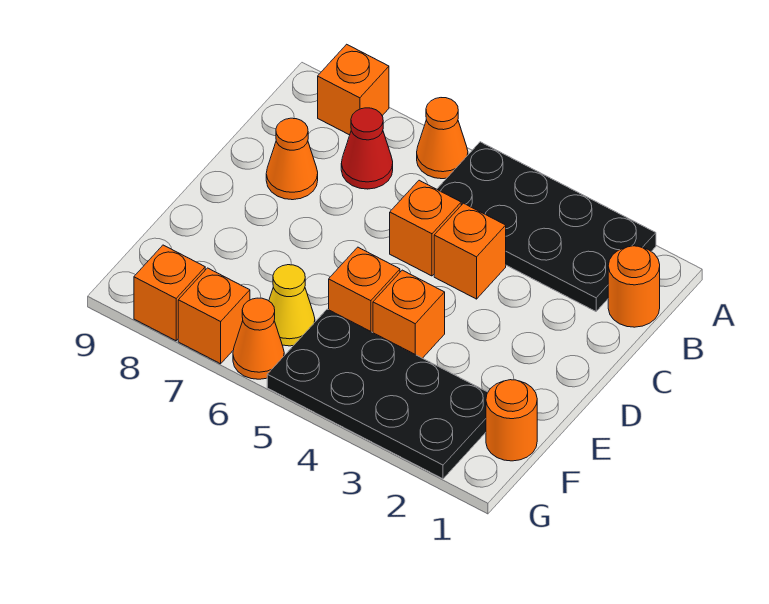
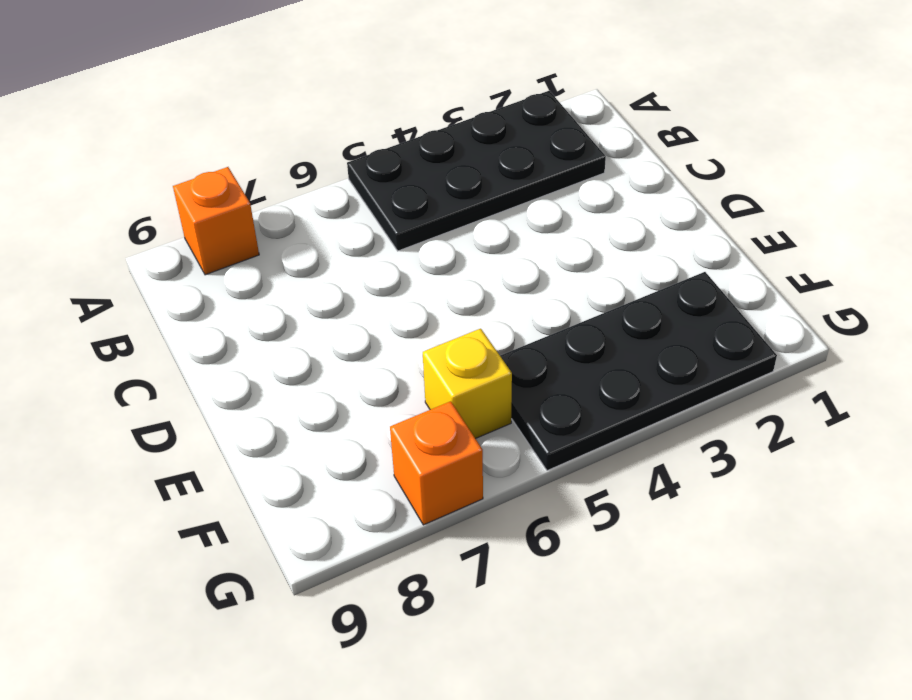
yellow brick F6 level 1 -> yellow cone F6 level 1
none -> orange cone A6 level 1
none -> orange round brick B1 level 1
none -> red cone B7 level 1

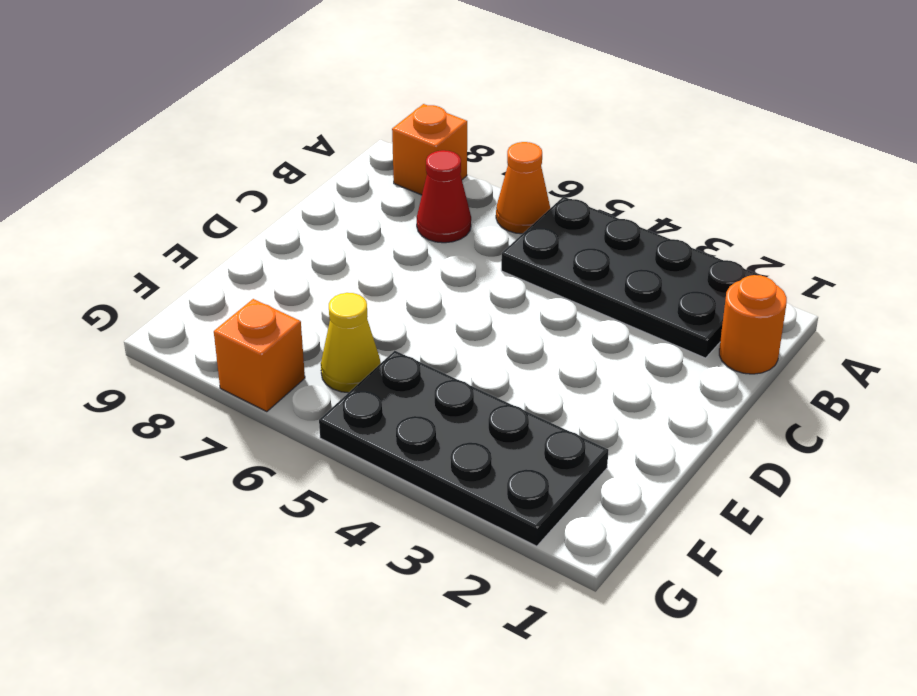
none -> orange brick C4 level 1
none -> orange brick C5 level 1
none -> orange cone C8 level 1

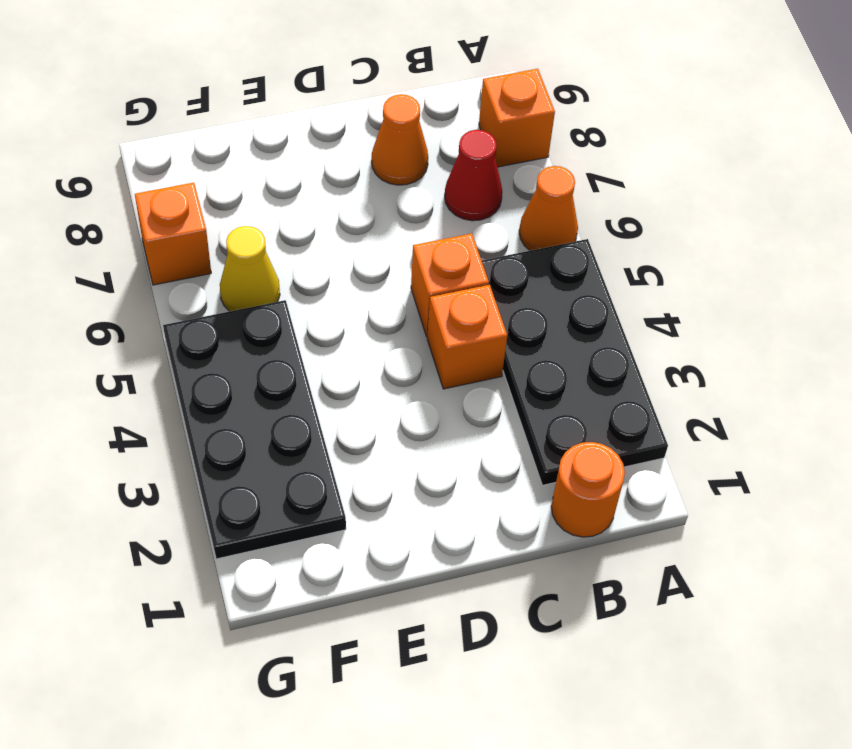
none -> orange brick E4 level 1
none -> orange brick E5 level 1
none -> orange round brick F1 level 1

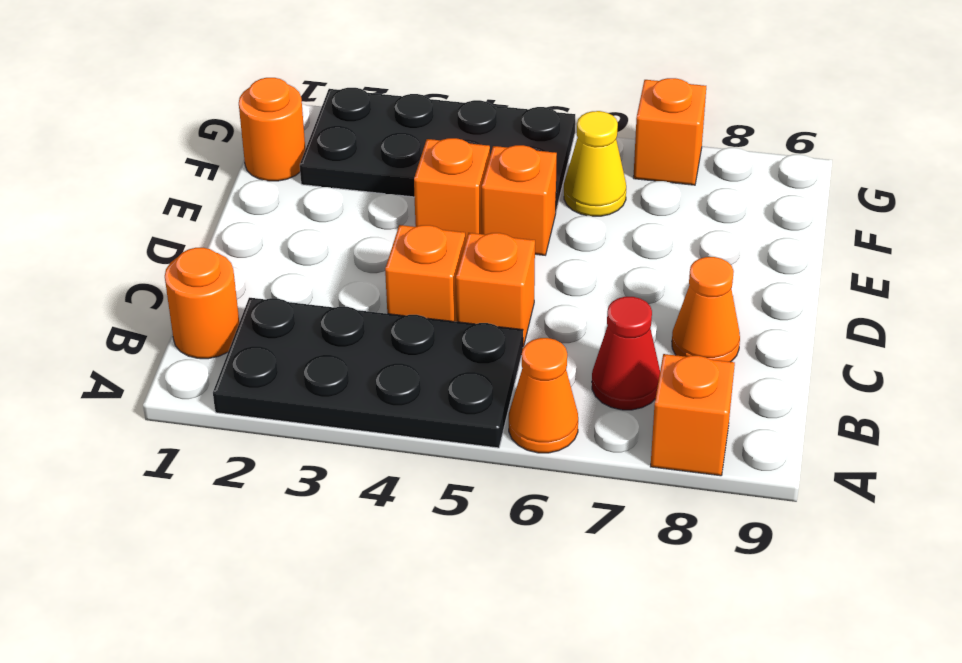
none -> orange cone G6 level 1
none -> orange brick G8 level 1

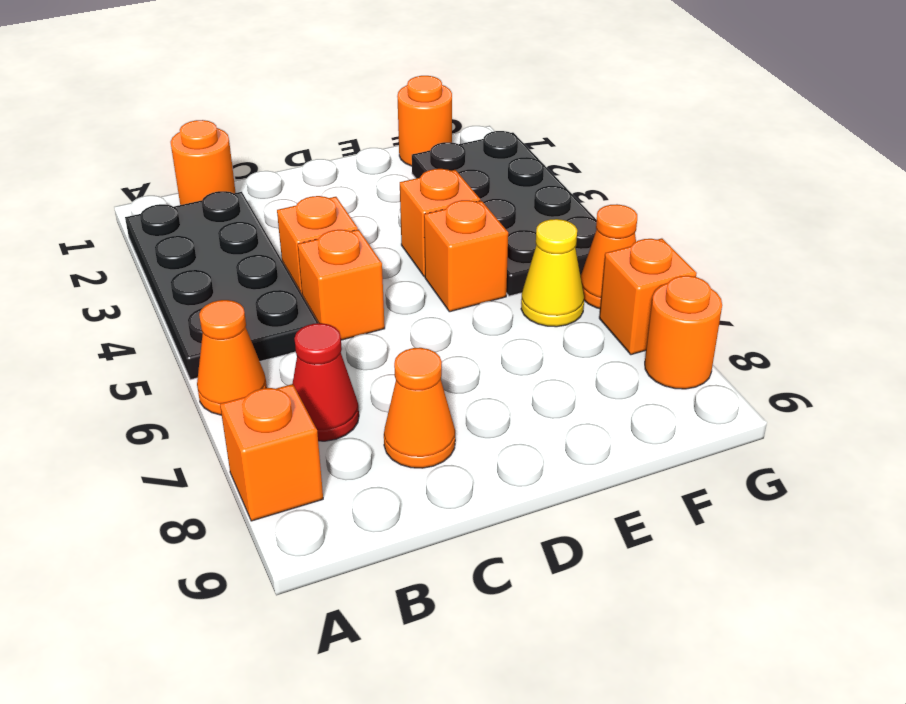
orange round brick G8 level 1 -> orange brick G8 level 1

